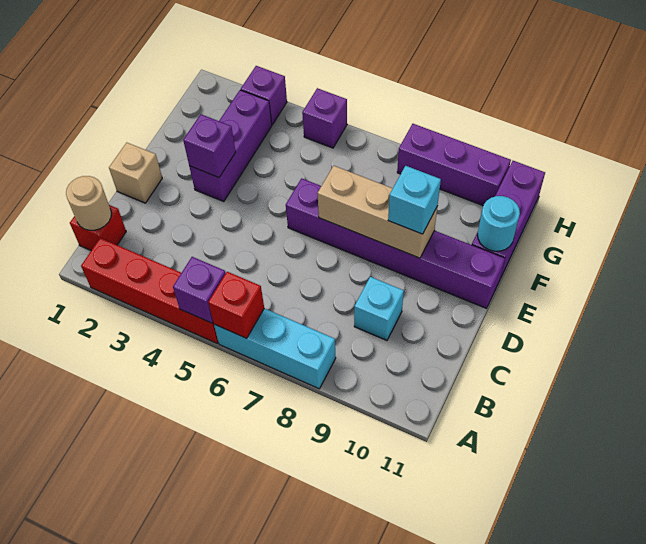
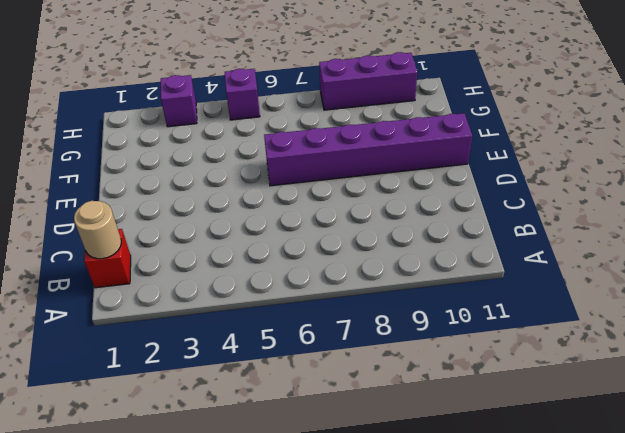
none -> red brick A2:A5 level 1
none -> cyan brick A6:A8 level 1
none -> cyan brick C9 level 1

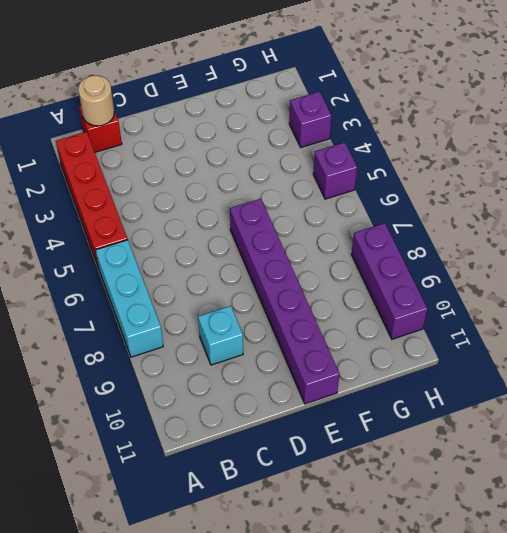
none -> tan brick D1 level 1
none -> purple brick E3:G3 level 1
none -> purple brick F11:H11 level 1

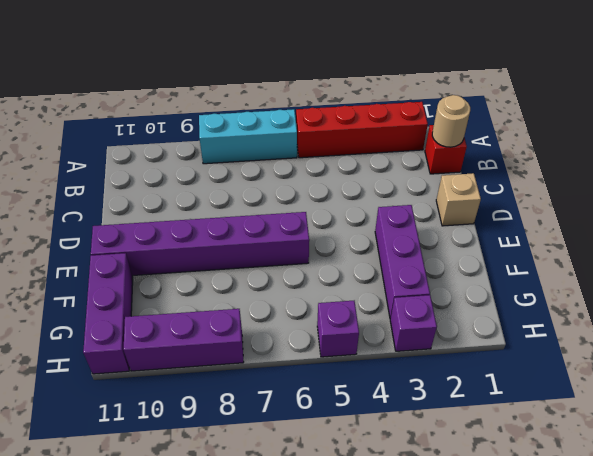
none -> cyan brick C9 level 1
none -> purple brick A5 level 2
none -> red brick A6 level 2

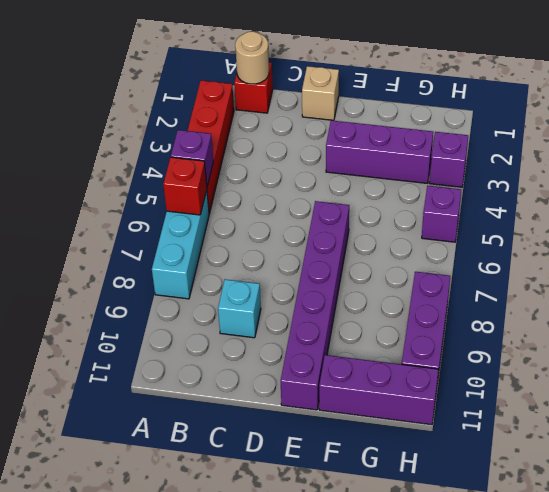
none -> purple brick E3 level 2
none -> tan brick E7:E9 level 2
none -> cyan round brick F11 level 2

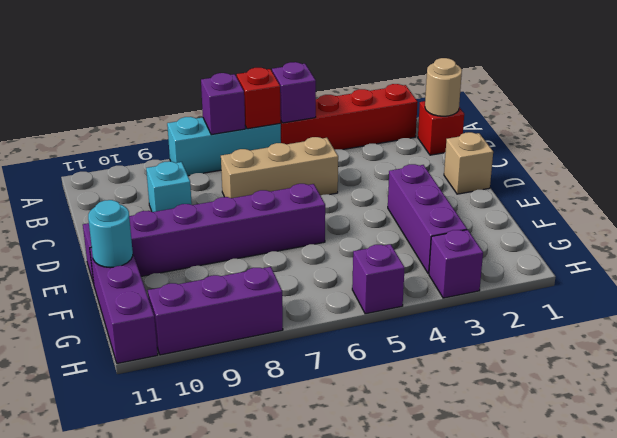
purple brick A7 level 2 -> purple brick E3 level 2
tan brick C5:C7 level 1 -> tan brick E7:E9 level 2
none -> cyan brick E9 level 3

